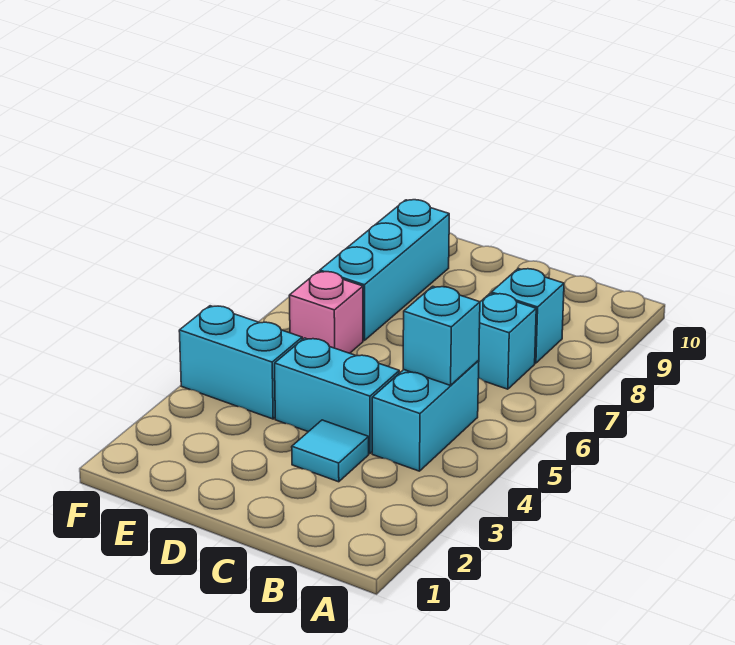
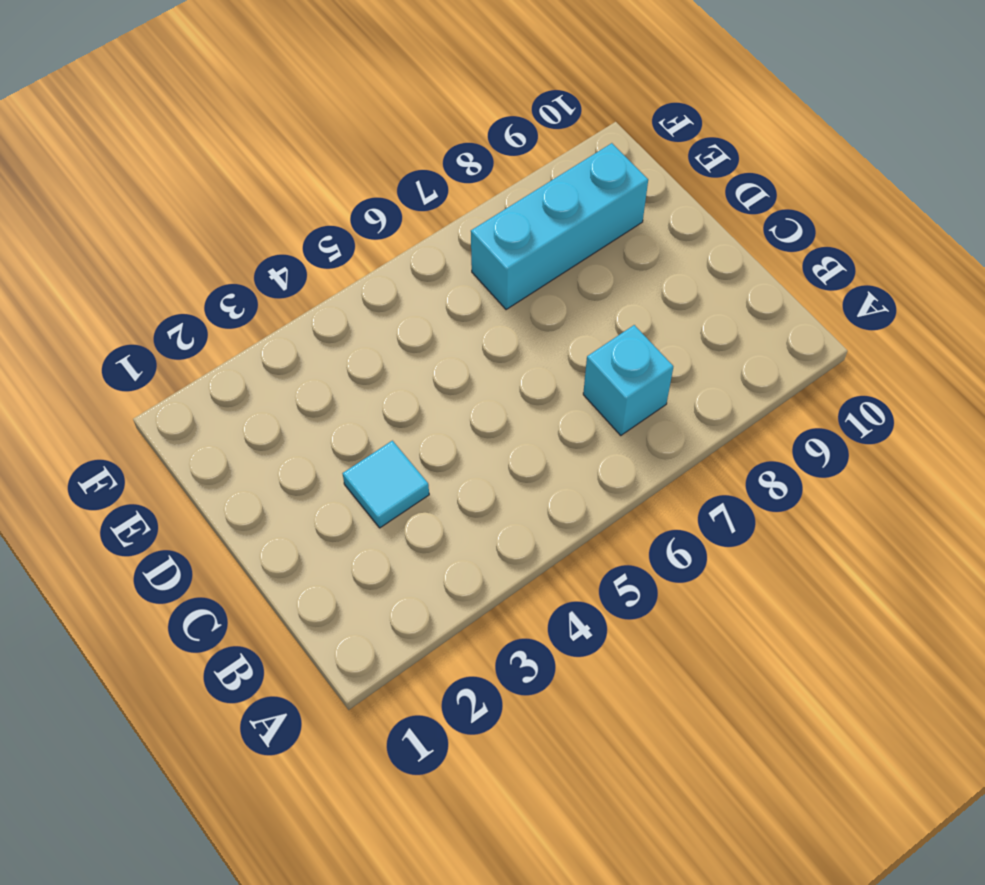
none -> cyan brick B4:B5 level 1
none -> cyan brick B8 level 1

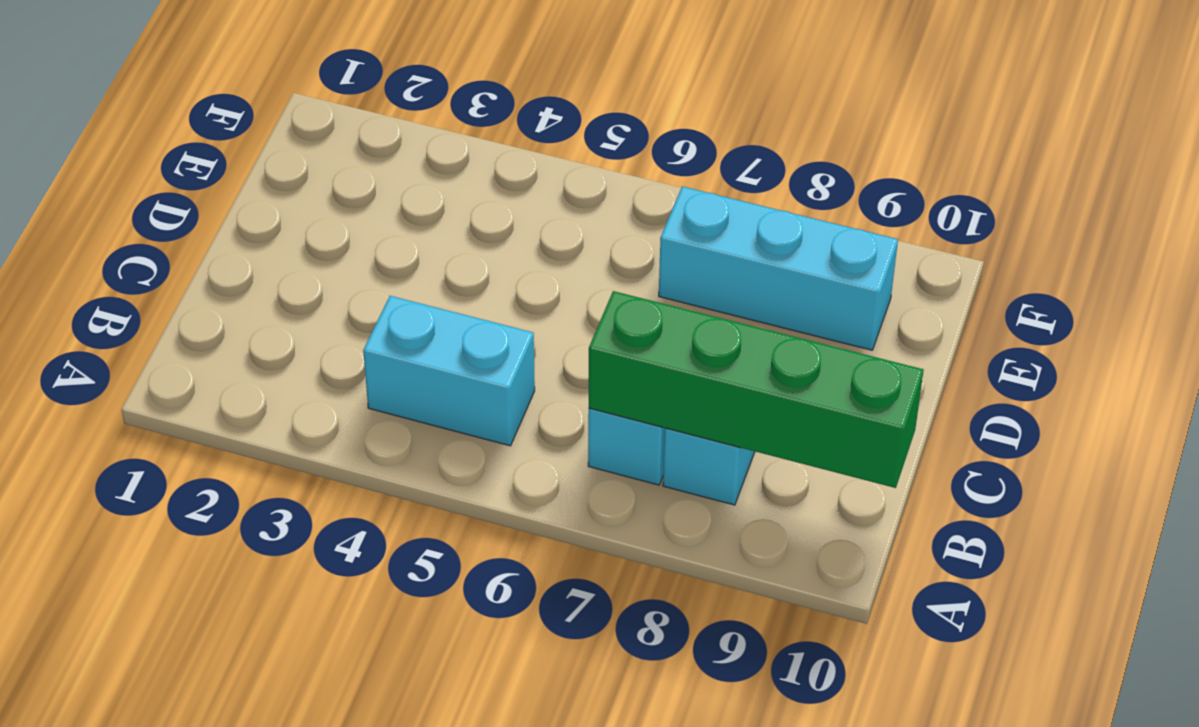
green brick B7:B10 level 2 -> none
none -> cyan tile C3 level 1
none -> cyan brick C4:D4 level 1

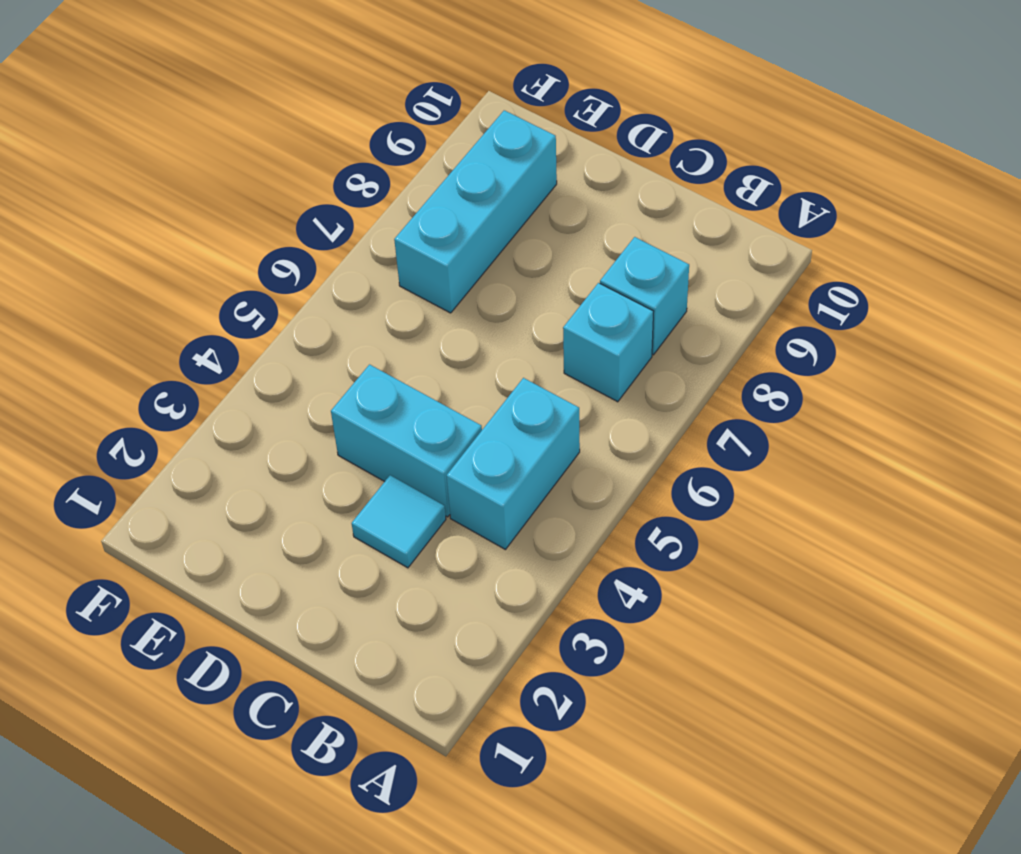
none -> cyan brick E4:F4 level 1
none -> pink brick E6 level 1

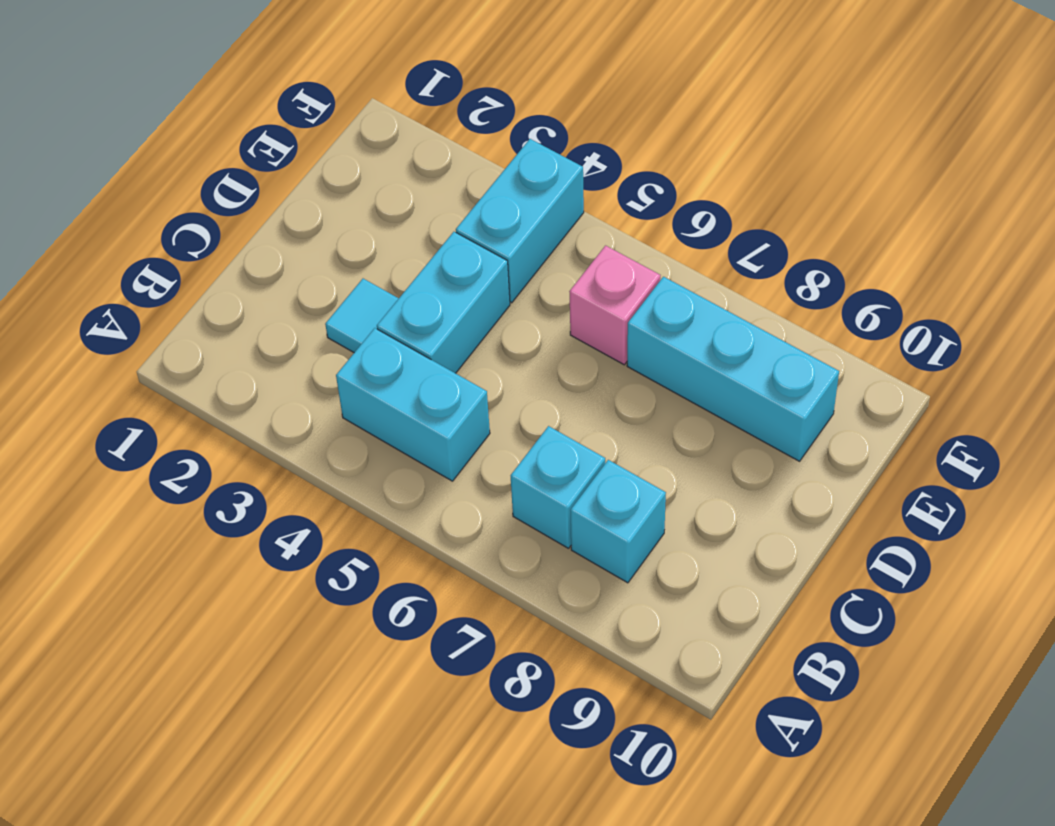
none -> cyan brick B5 level 2

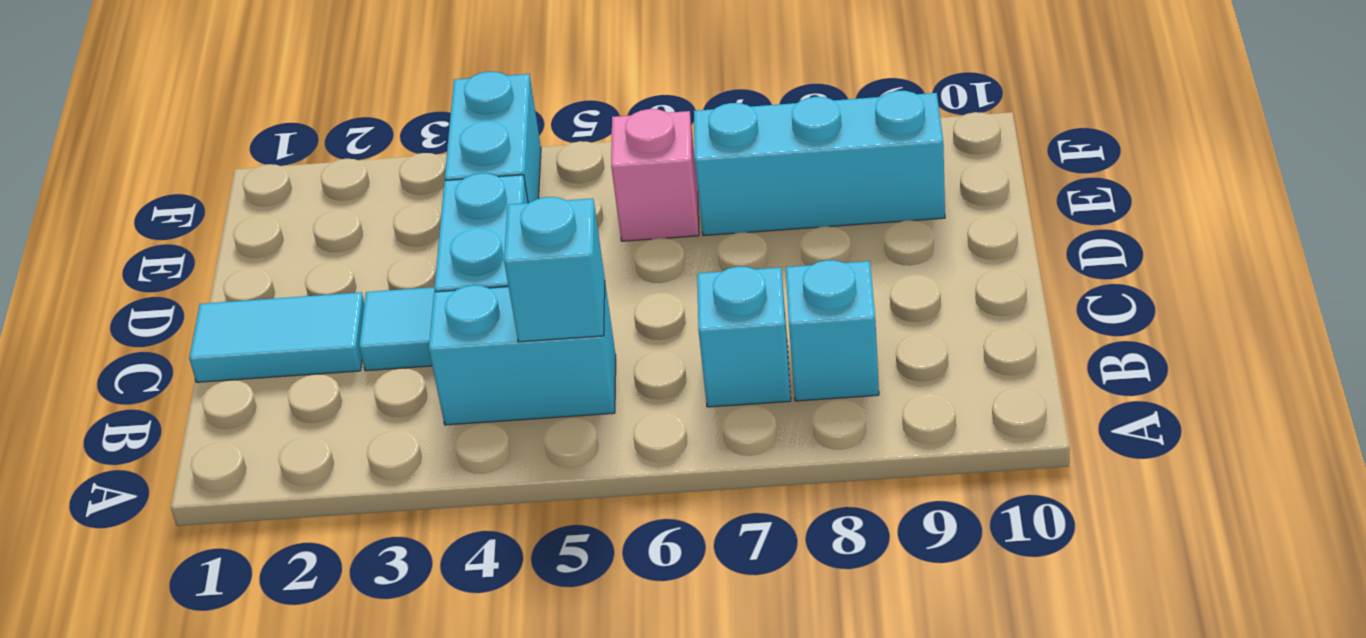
cyan tile C1:C2 level 1 -> none

